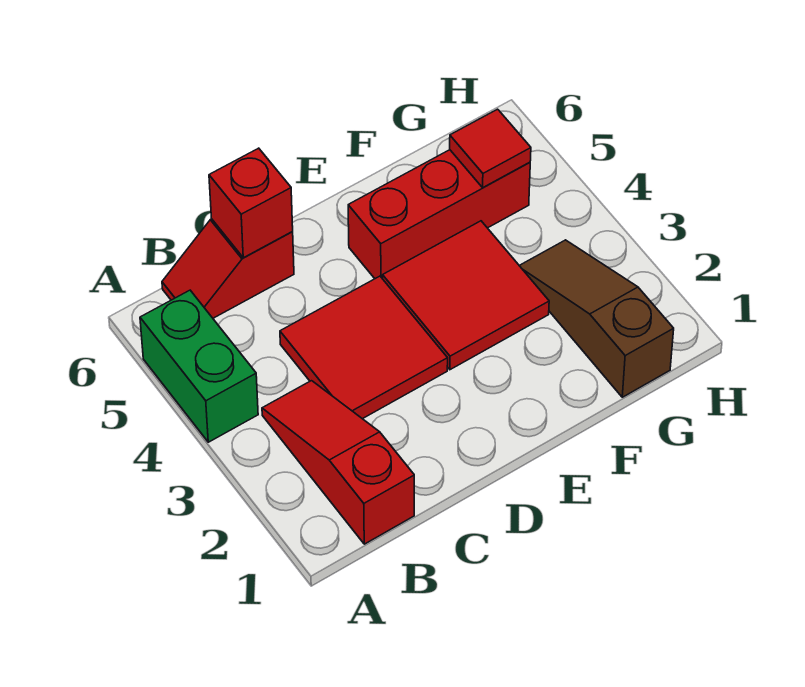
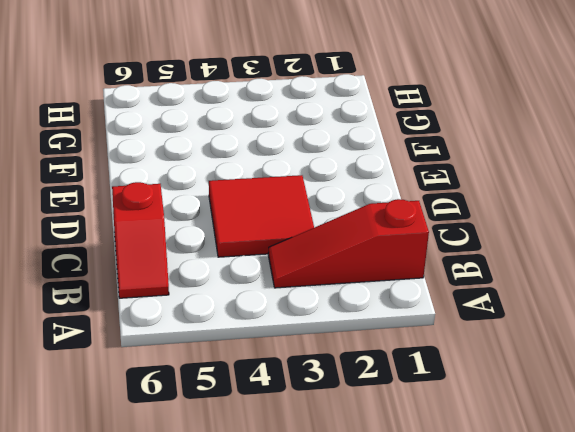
none -> green brick A4:A5 level 1
none -> red tile E3:F4 level 1

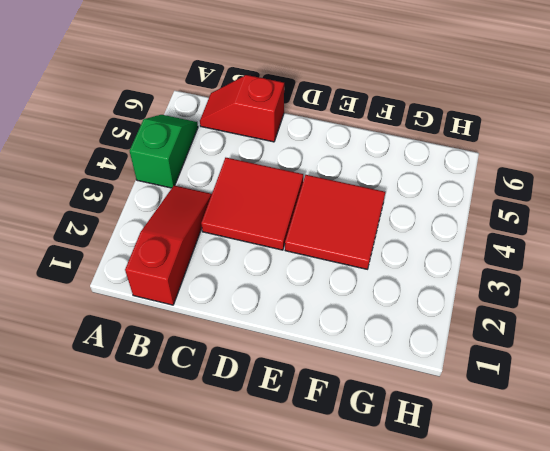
green slope A4:A5 level 1 top 4 -> green brick A4:A5 level 1
none -> red brick E5:G5 level 1
none -> brown slope G1:G3 level 1 top 1

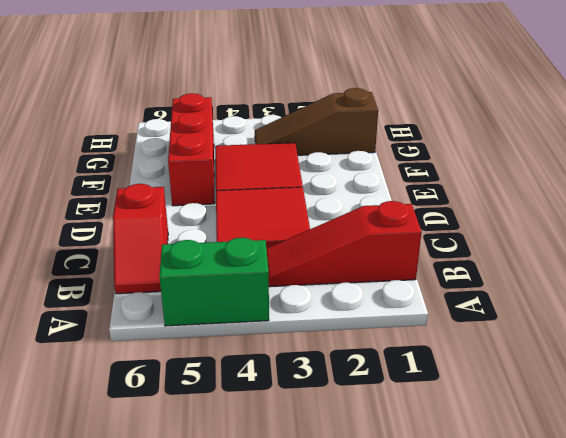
none -> red brick C6 level 2
none -> red tile G5 level 2

